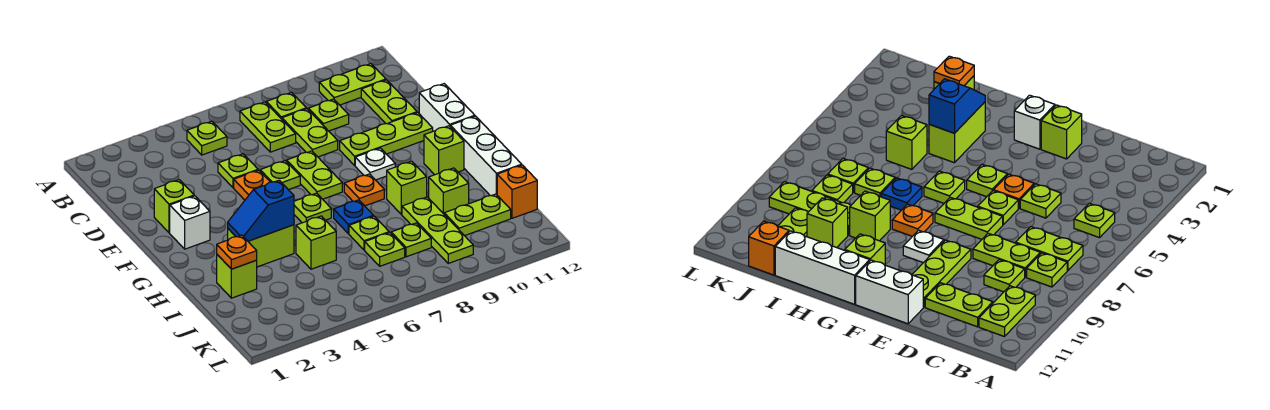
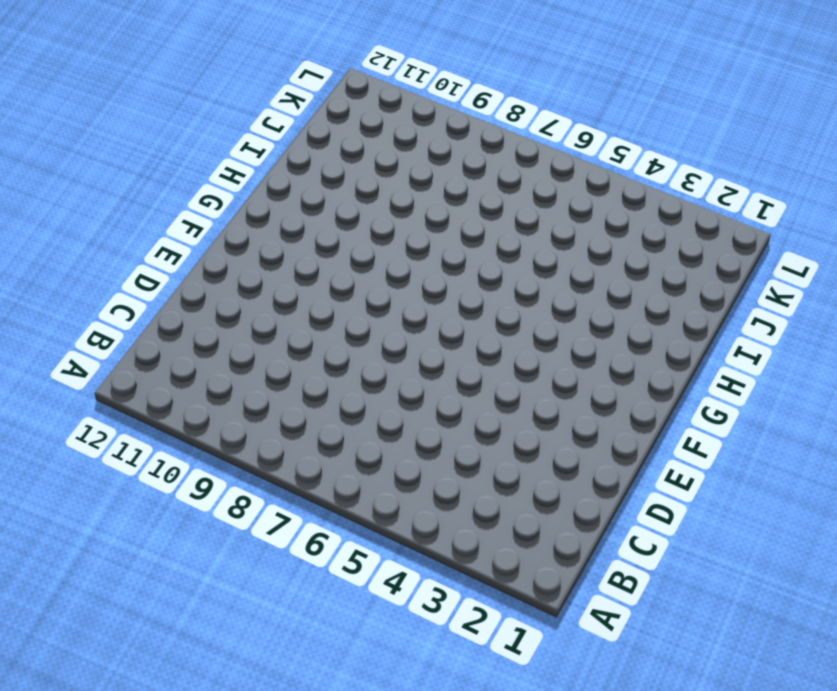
none -> lime plate B5 level 1
none -> lime plate B7:C7 level 1
none -> lime plate B8 level 1
none -> lime plate B10:B11 level 1

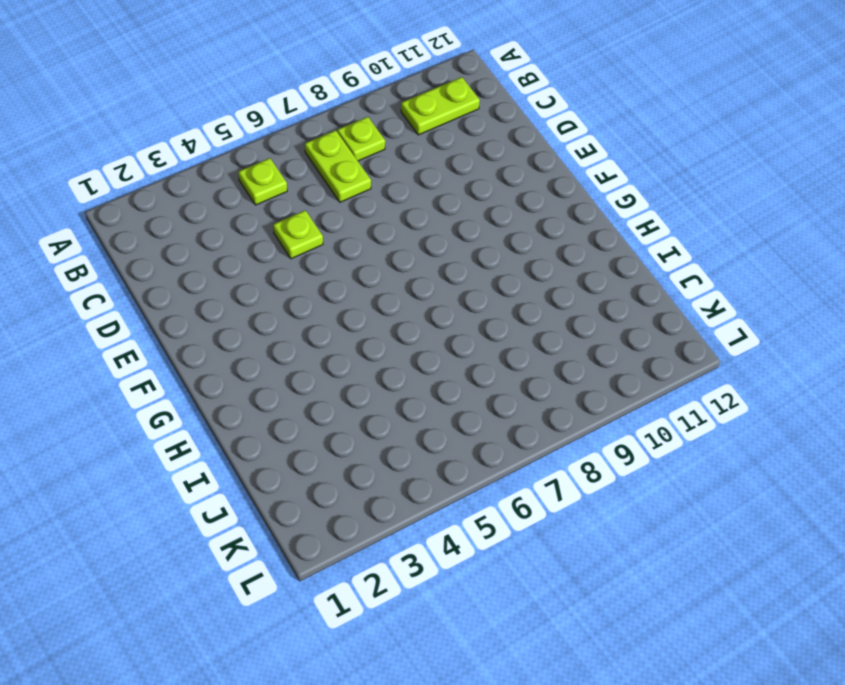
none -> lime plate C8:D8 level 1
none -> lime plate C9 level 1
none -> lime plate C11:D11 level 1
none -> lime brick E2 level 1

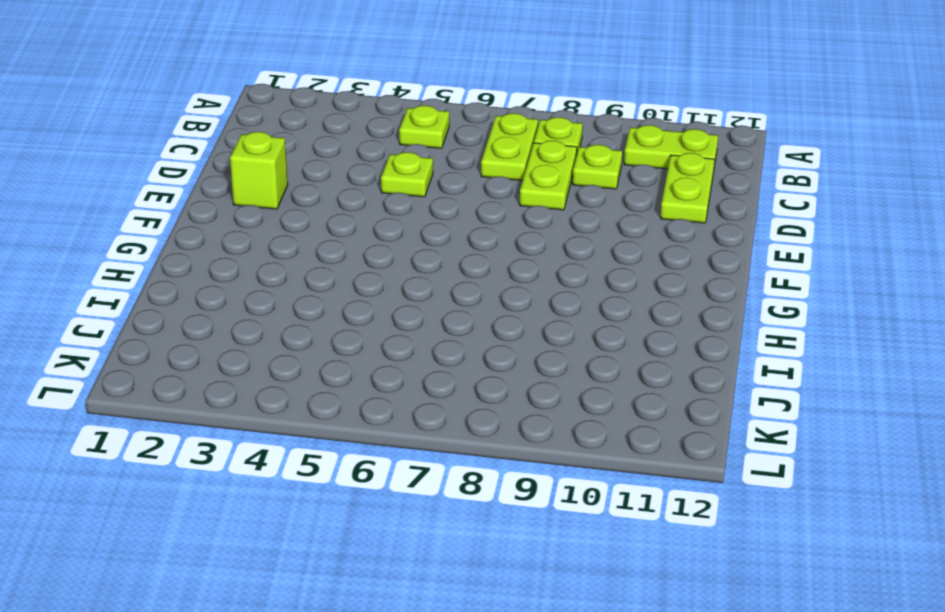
none -> orange plate E5 level 1
none -> lime plate E6 level 1
none -> lime plate E7:F7 level 1
none -> lime plate E9:E11 level 1

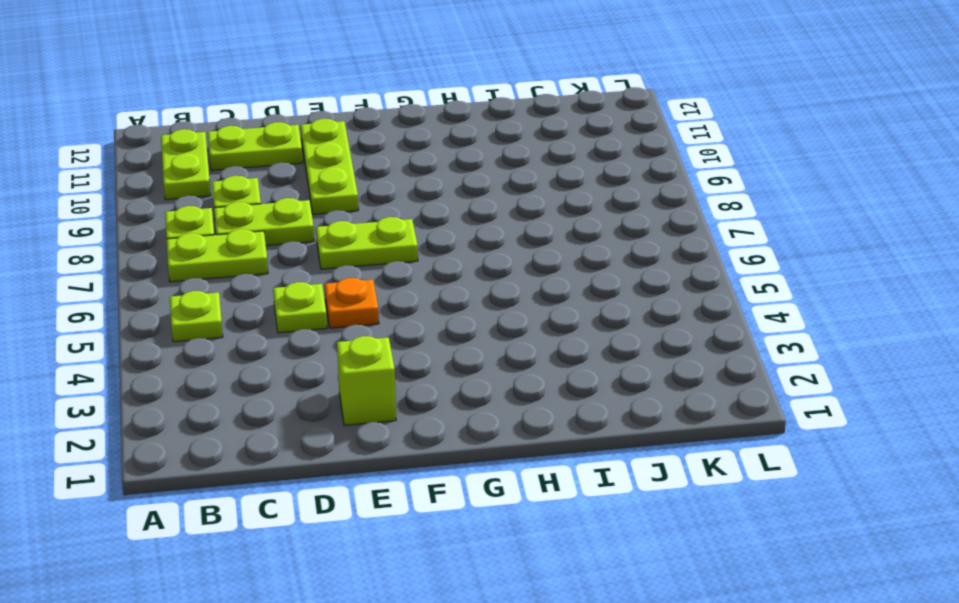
none -> lime plate E6 level 1
none -> white brick E12:F12 level 1
none -> white brick F2 level 1
none -> lime plate F5 level 1

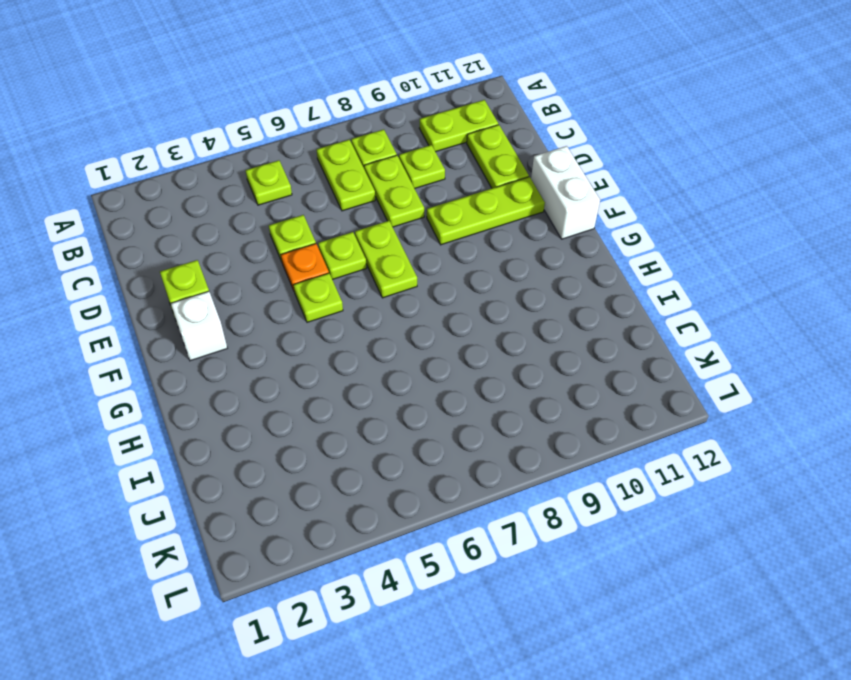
none -> white plate F9 level 1
none -> lime plate G6 level 1
none -> orange plate G8 level 1
none -> lime brick G11 level 1

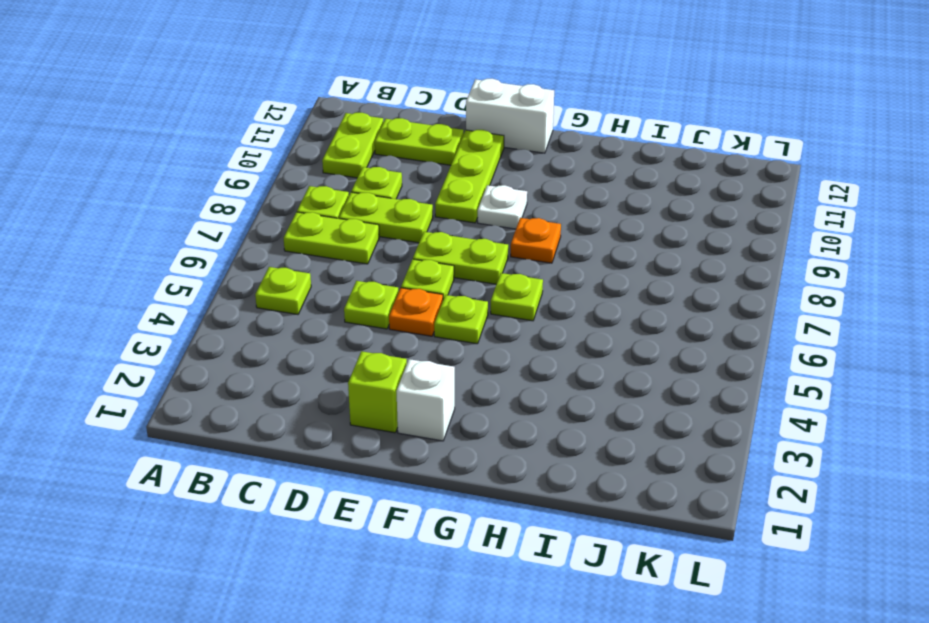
none -> lime brick G11 level 1
none -> white brick G12:I12 level 1
none -> lime brick H3:H4 level 1
none -> blue plate H7 level 1

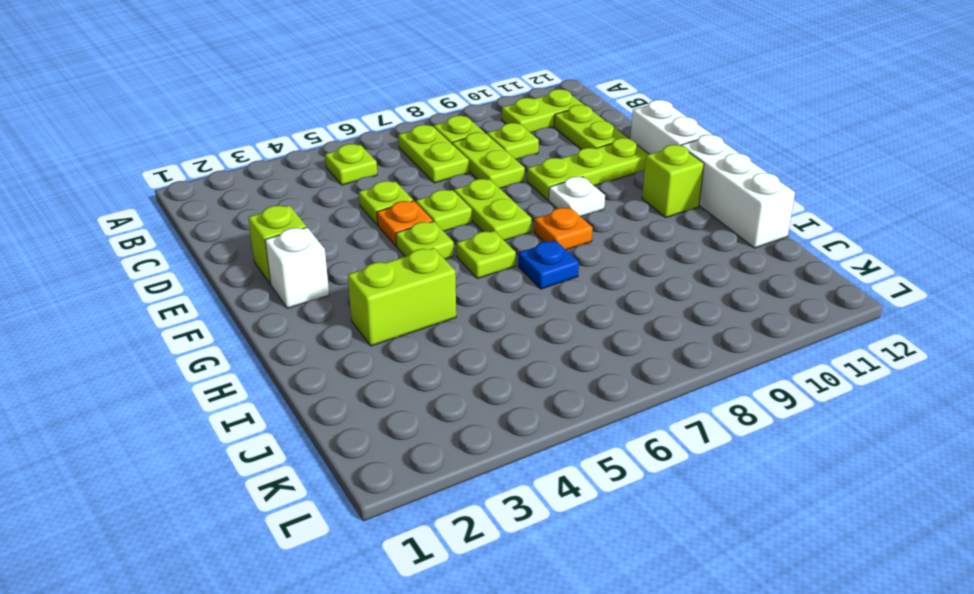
none -> lime brick H9 level 1
none -> lime brick I2 level 1
none -> lime brick I5 level 1
none -> lime plate I7 level 1

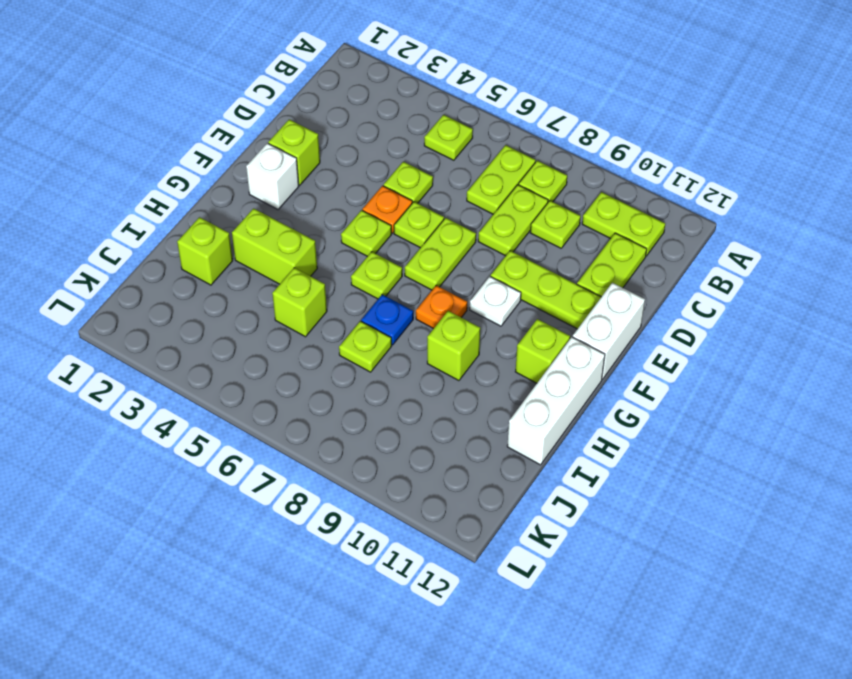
none -> lime plate I9:K9 level 1
none -> lime brick I10 level 1
none -> lime plate J7 level 1
none -> lime plate J8 level 1

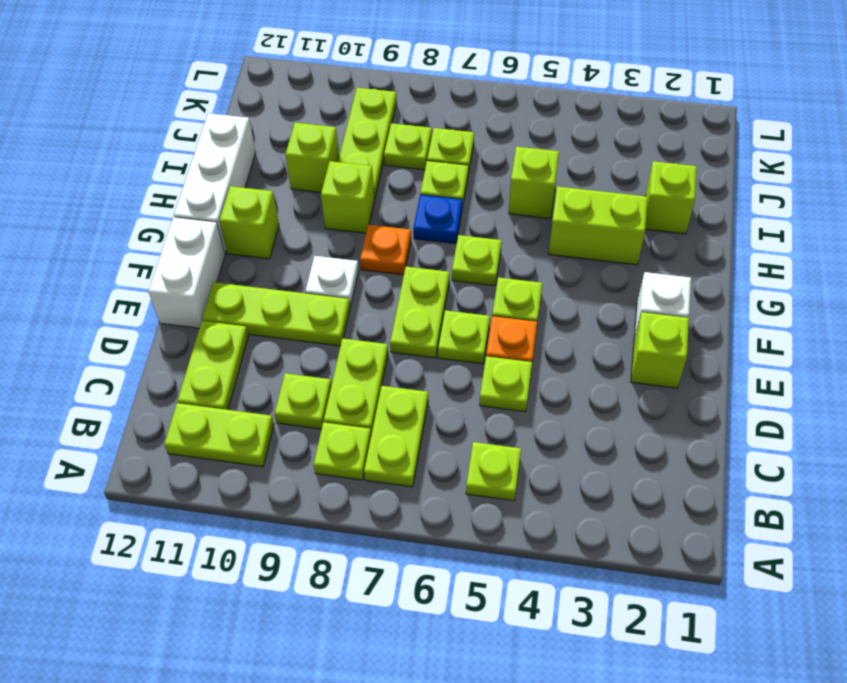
none -> lime plate J10:J11 level 1
none -> orange brick J12 level 1
none -> blue slope H3:H4 level 2 top 4
none -> orange plate I2 level 2

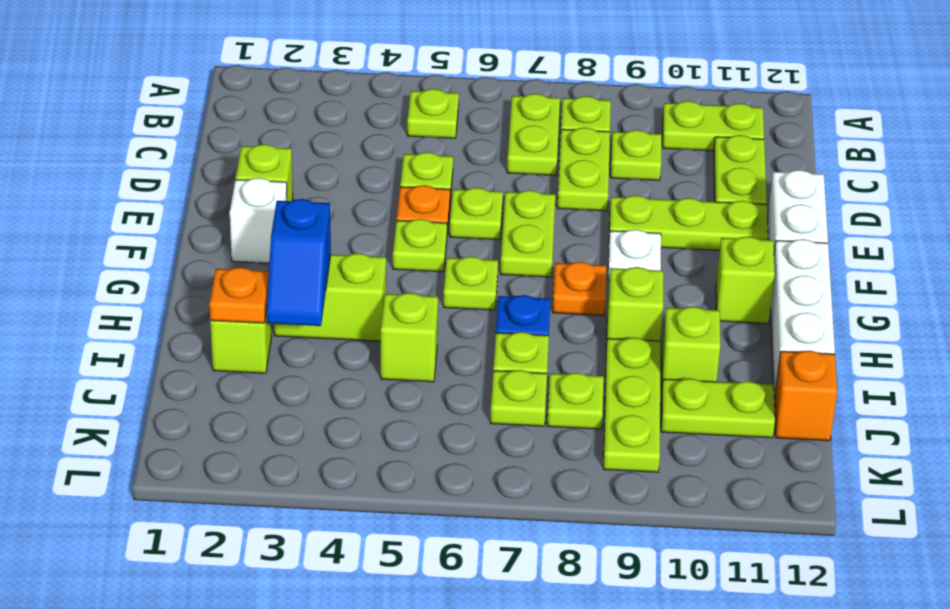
blue slope H3:I3 level 2 top H -> blue slope H3:H4 level 2 top 4

